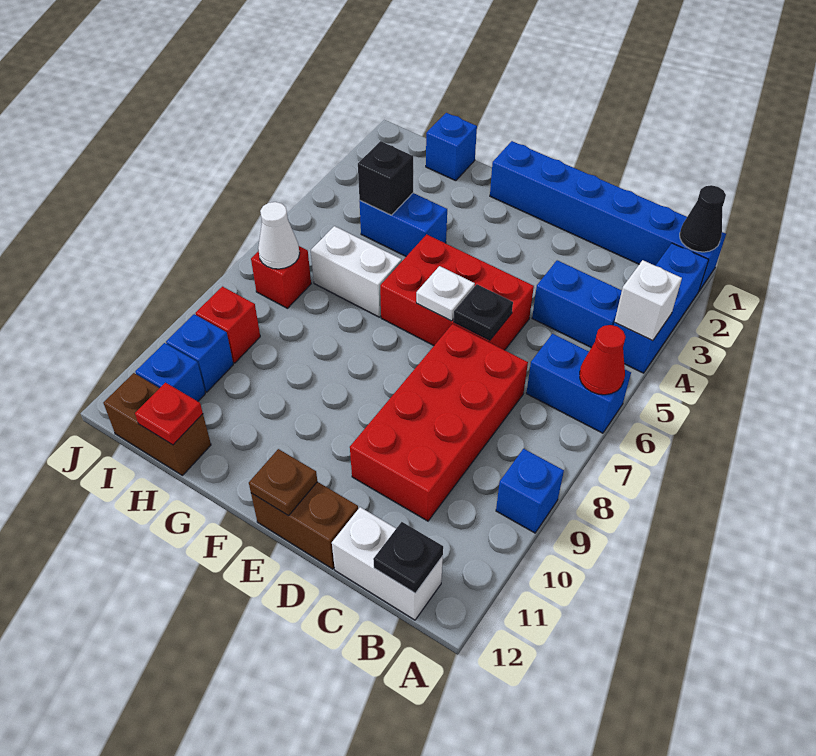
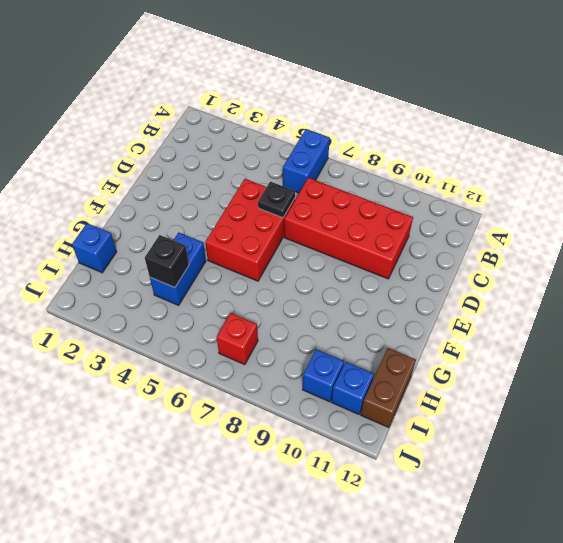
none -> blue brick A1:F1 level 1
none -> blue brick A2:A4 level 1
none -> blue brick A9 level 1

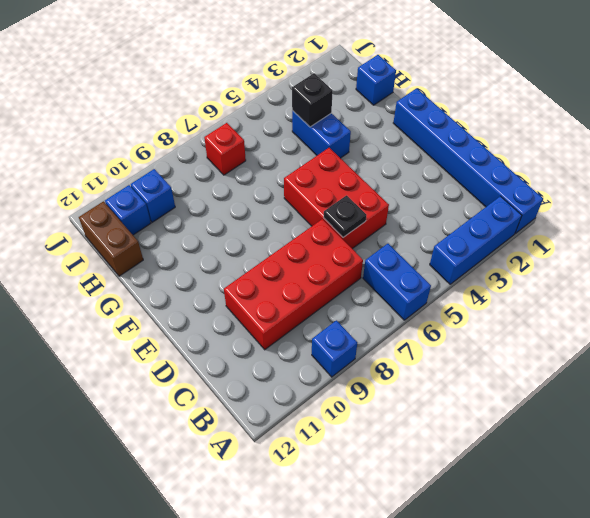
none -> blue brick B4:C4 level 1
none -> white brick B12:C12 level 1
none -> brown brick D12:E12 level 1

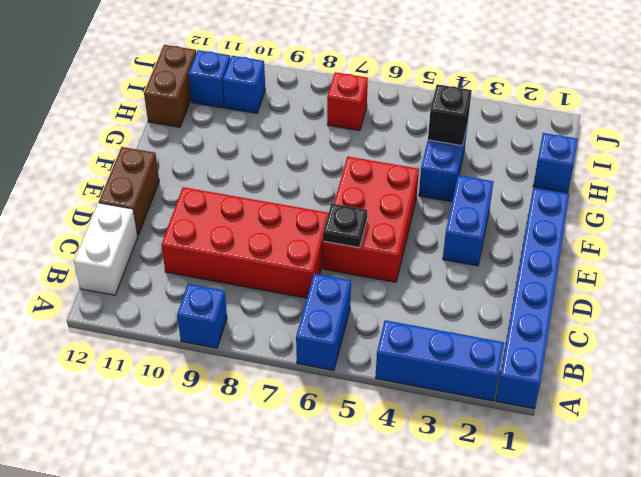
blue brick E3:F3 level 1 -> blue brick B4:C4 level 1
none -> white brick G6:H6 level 1
none -> red brick I9 level 1
none -> black cone A1 level 2

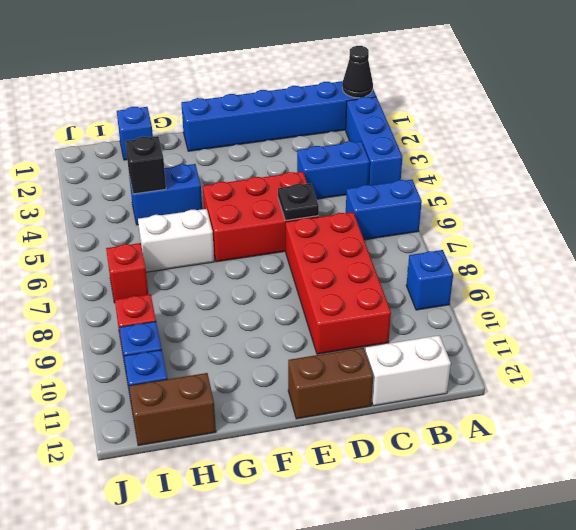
none -> white brick A4 level 2
none -> red cone A6 level 2
none -> black plate B12 level 2

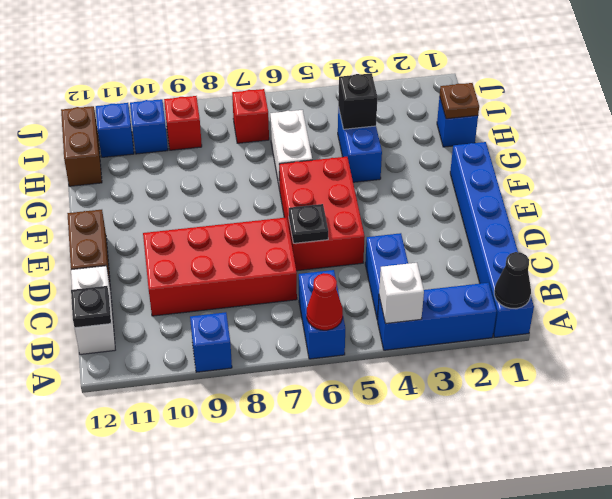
brown plate H1 level 2 -> brown plate E12 level 2
none -> white plate E6 level 2
none -> red plate H12 level 2
none -> white cone I7 level 2

